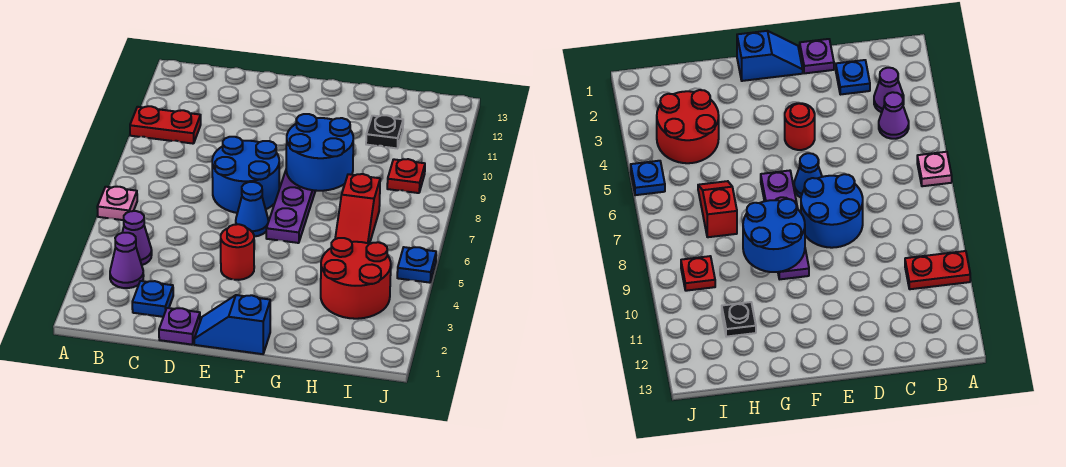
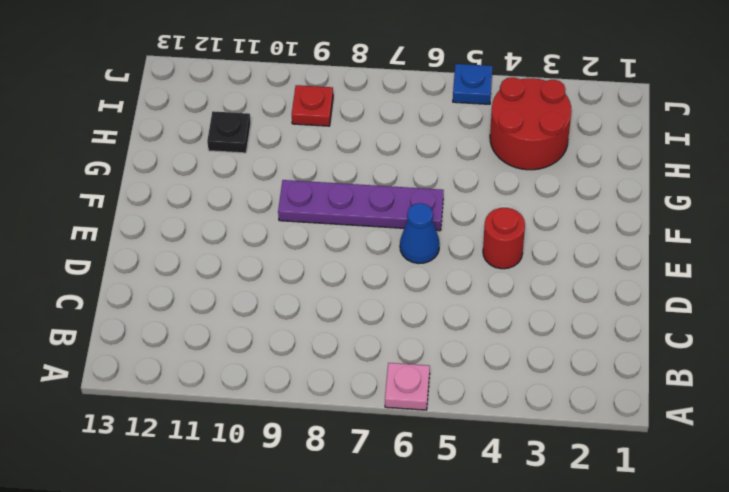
none -> red plate A10:B10 level 1
none -> purple cone B3 level 1
none -> purple cone B4 level 1

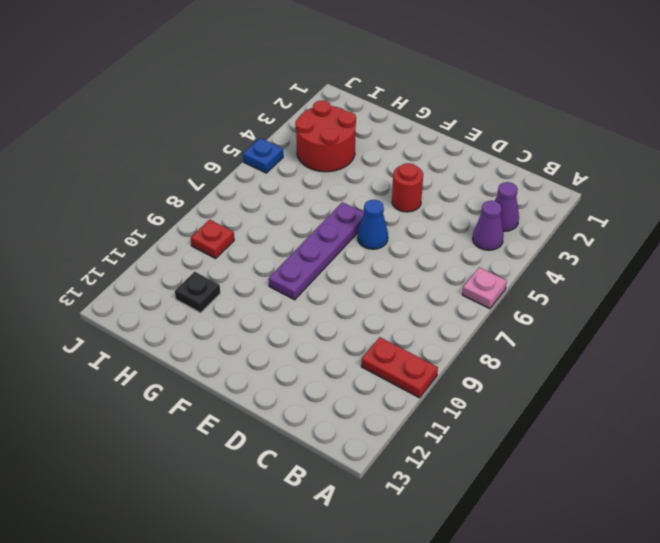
none -> blue plate C2 level 1
none -> purple plate D1 level 1
none -> blue round brick D7:E8 level 1

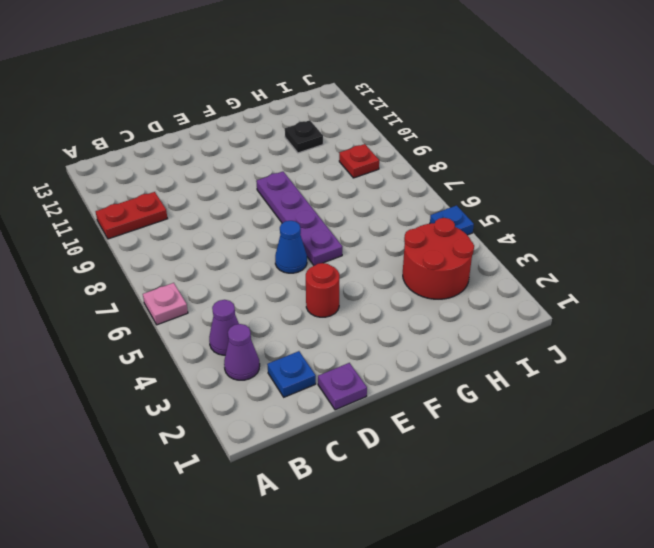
none -> blue round brick D7:E8 level 1
none -> blue slope E1:F1 level 1 top F
none -> red slope H6:H7 level 1 top 7

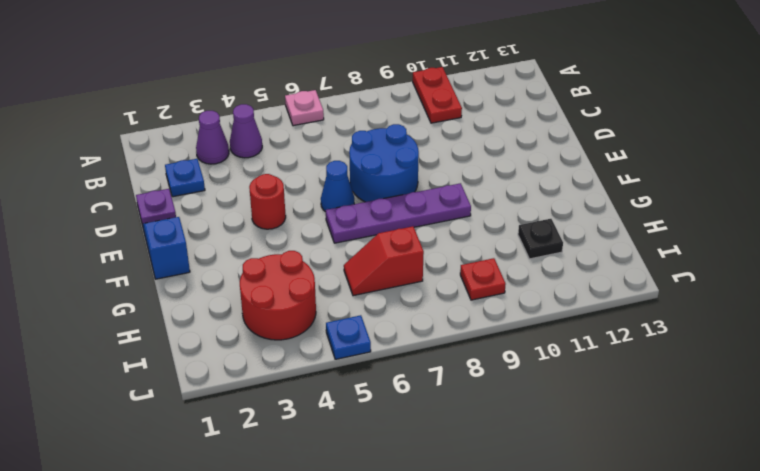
none -> blue round brick F8:G9 level 2

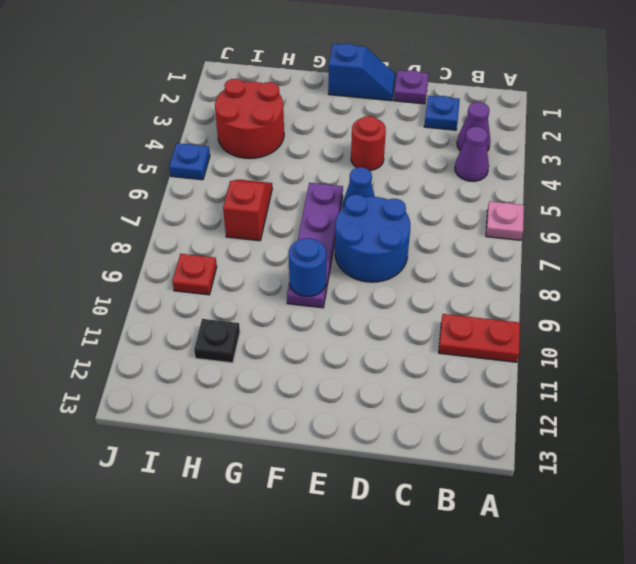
blue round brick F9 level 2 -> blue round brick F8:G9 level 2

